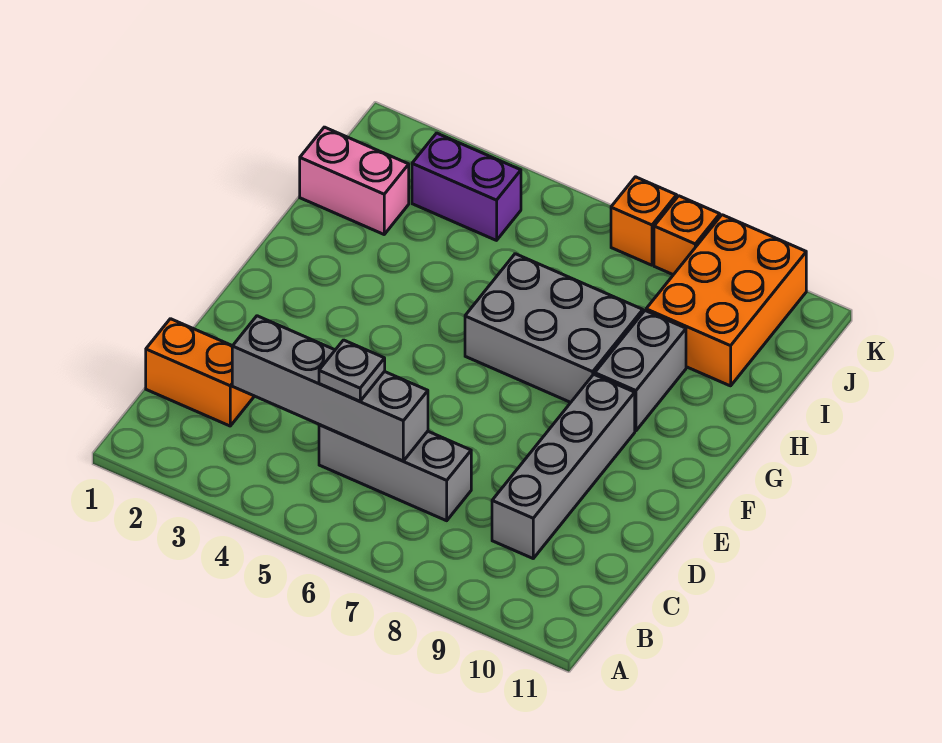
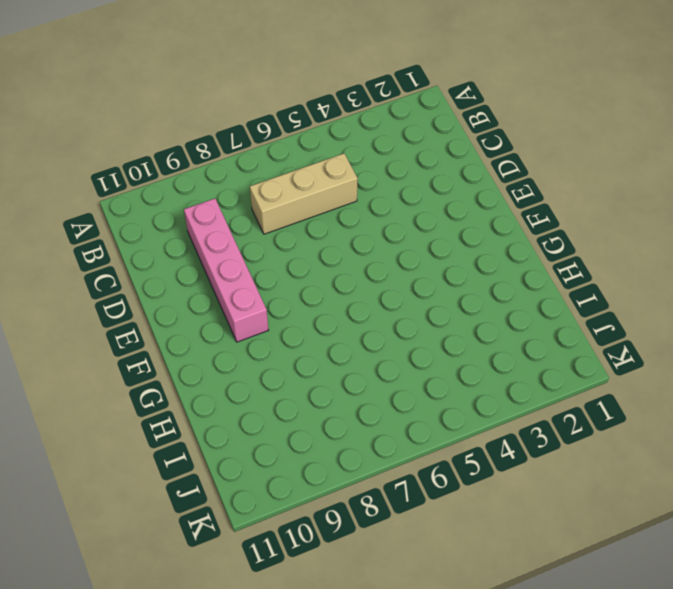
tan brick C5:C7 level 1 -> grey brick C5:C7 level 1
pink brick C9:F9 level 1 -> grey brick C9:F9 level 1
none -> orange brick C1:C2 level 1
none -> grey brick G6:H8 level 1
none -> grey brick G9:H9 level 1

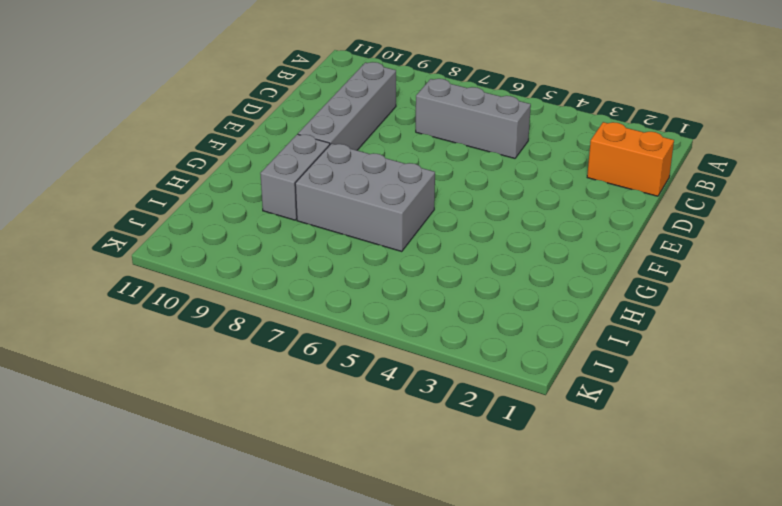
none -> pink brick I1:I2 level 1
none -> orange brick I9:K10 level 1
none -> purple brick J3:J4 level 1

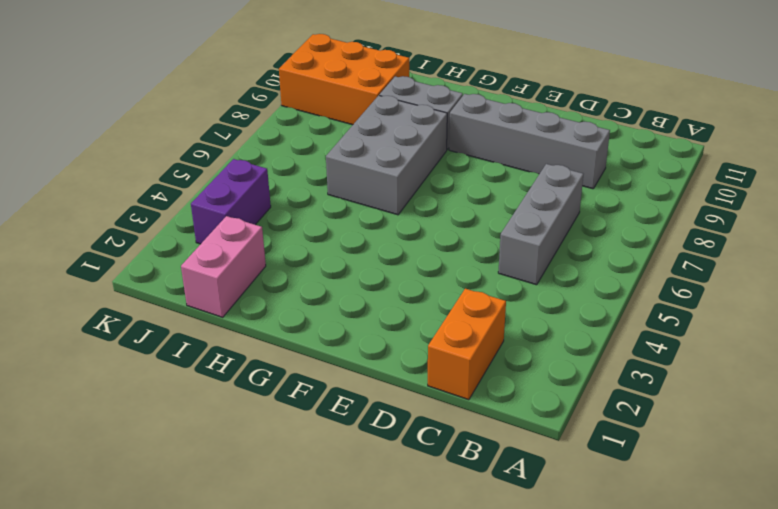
none -> orange brick K7 level 1
none -> orange brick K8 level 1
none -> grey brick C3:C6 level 2

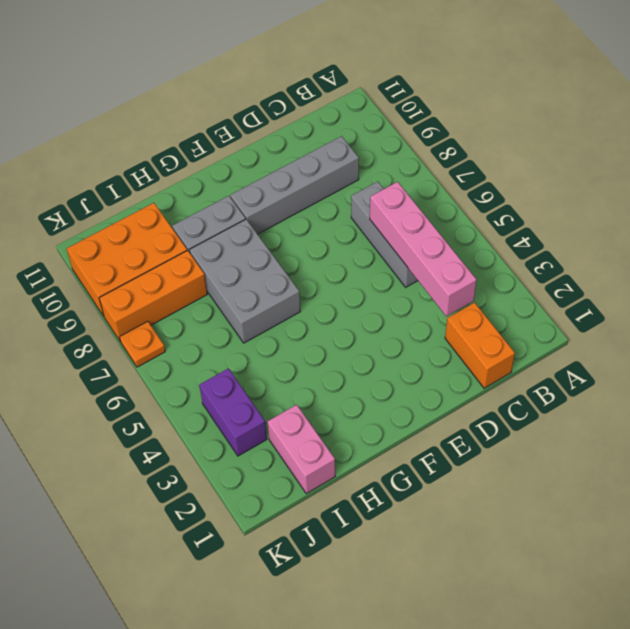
pink brick C3:C6 level 2 -> grey brick C3:C6 level 2
orange brick I8:K8 level 1 -> orange brick K8 level 1
orange plate K7 level 1 -> orange brick K7 level 1
none -> grey plate C5 level 3

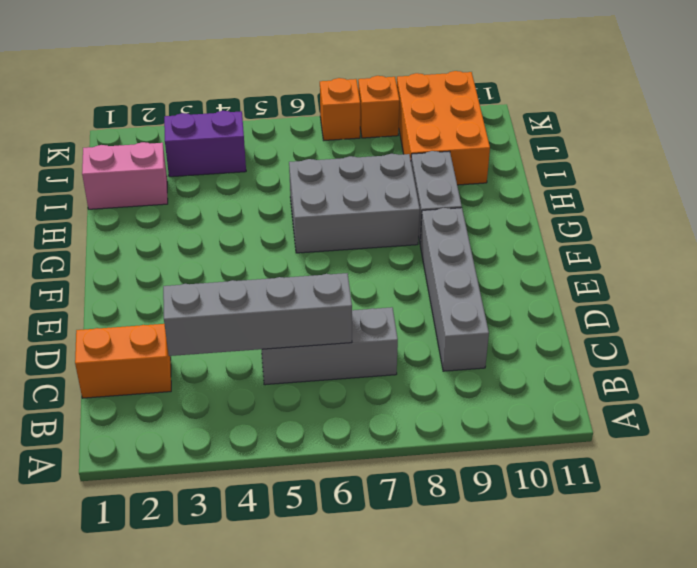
none -> grey plate C5 level 3

